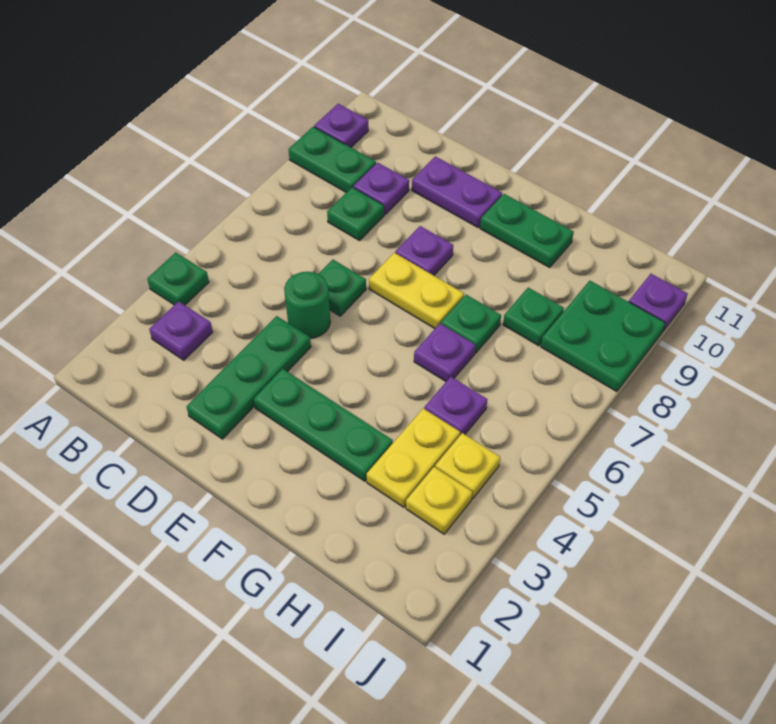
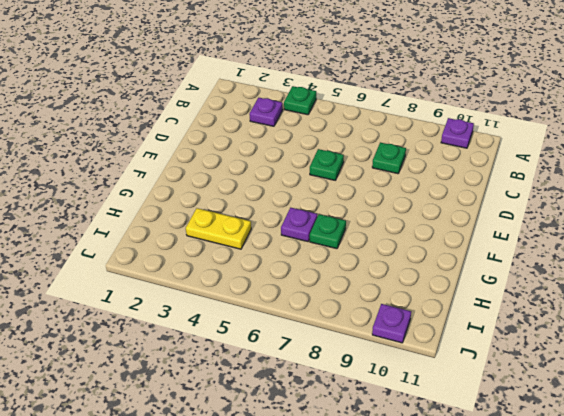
none -> green plate A9:B9 level 1
none -> purple plate C9 level 1
none -> green plate D2:D4 level 1

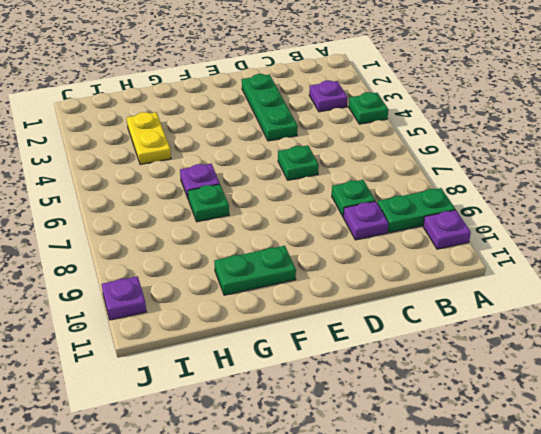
none -> green round brick D5 level 1
none -> purple plate D10:E10 level 1
none -> green plate E3:G3 level 1

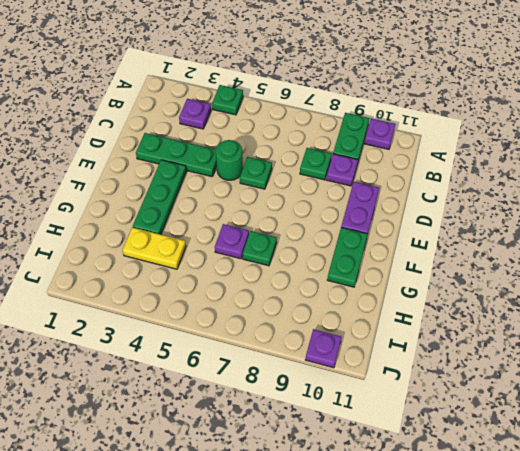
none -> yellow plate E7:F7 level 1
none -> purple plate E8 level 1
none -> purple plate H5 level 1

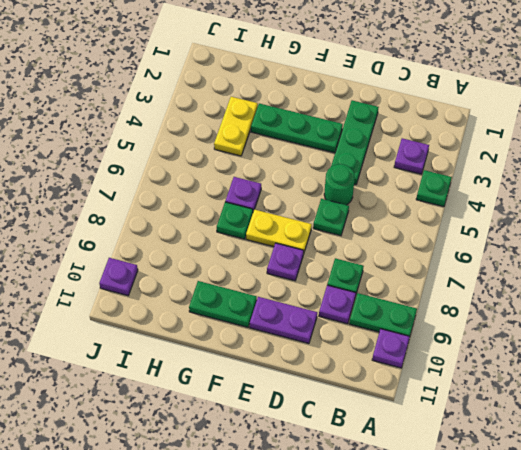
none -> purple plate H5 level 1
none -> green plate H8 level 1
none -> yellow plate I3 level 1

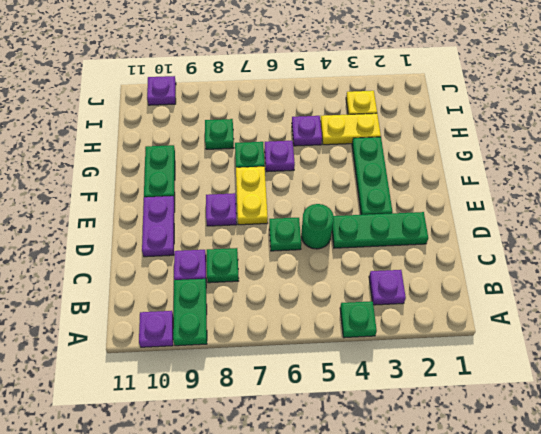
none -> yellow plate I4 level 1
none -> green plate I8:J9 level 1

